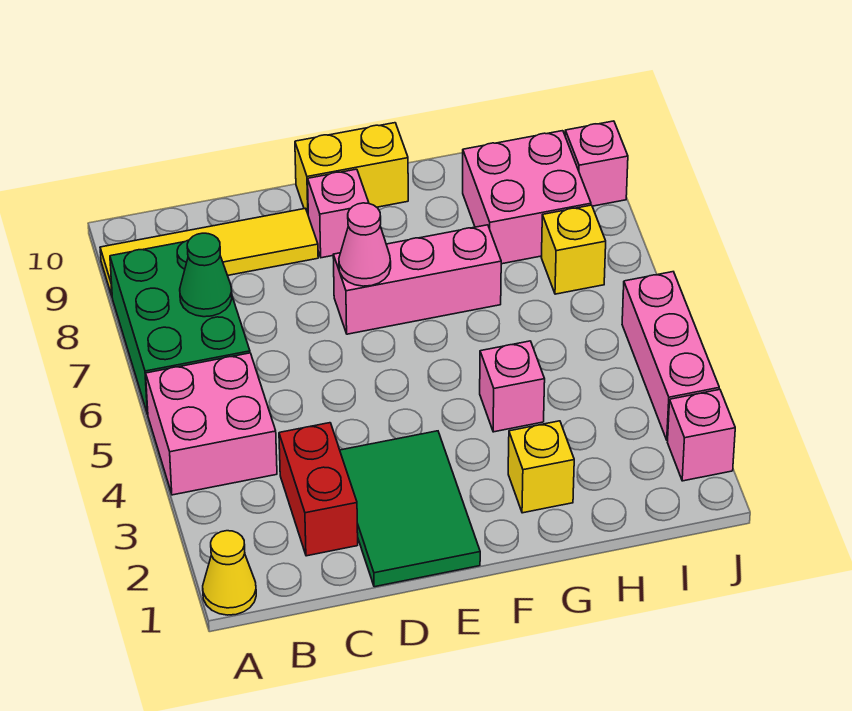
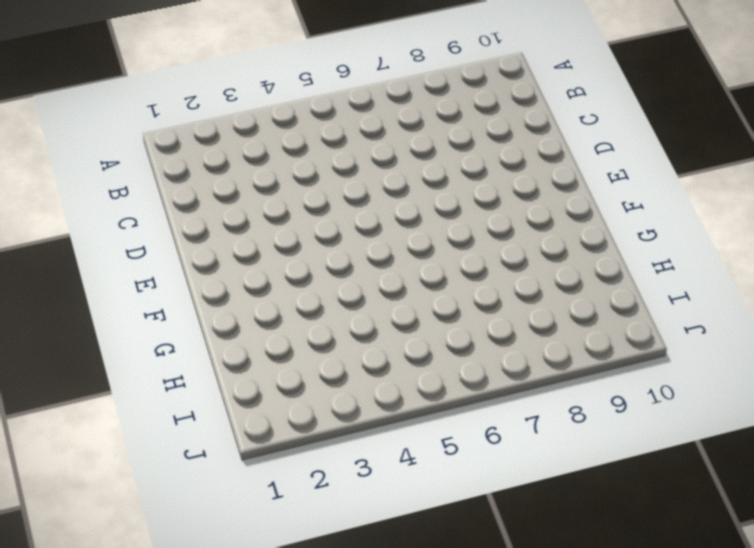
none -> yellow cone A1 level 1
none -> pink brick A4:B5 level 1
none -> green brick A6:B8 level 1

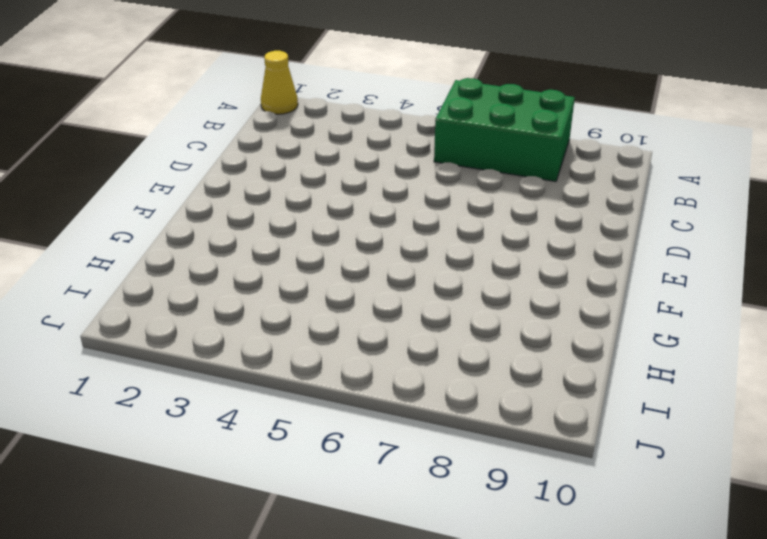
none -> pink brick A4:B5 level 1
none -> yellow tile A9:D9 level 1
none -> red brick C2:C3 level 1

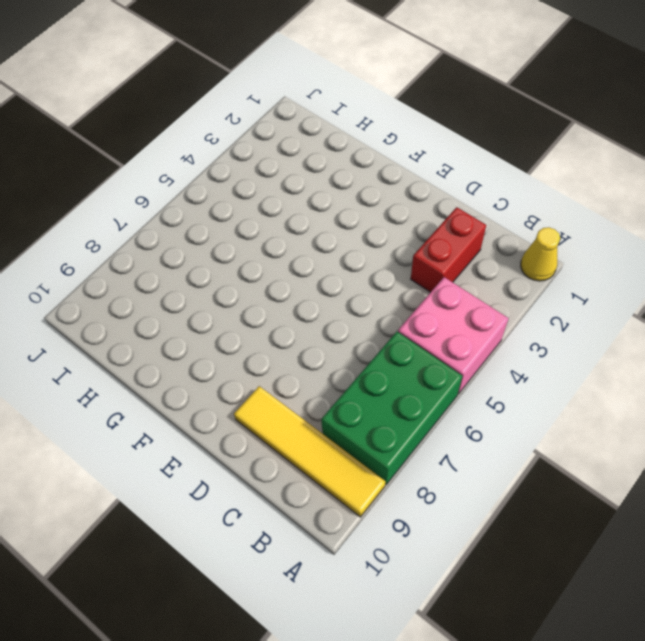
none -> green tile D1:E3 level 1
none -> pink brick E7:G7 level 1
none -> pink brick E9 level 1

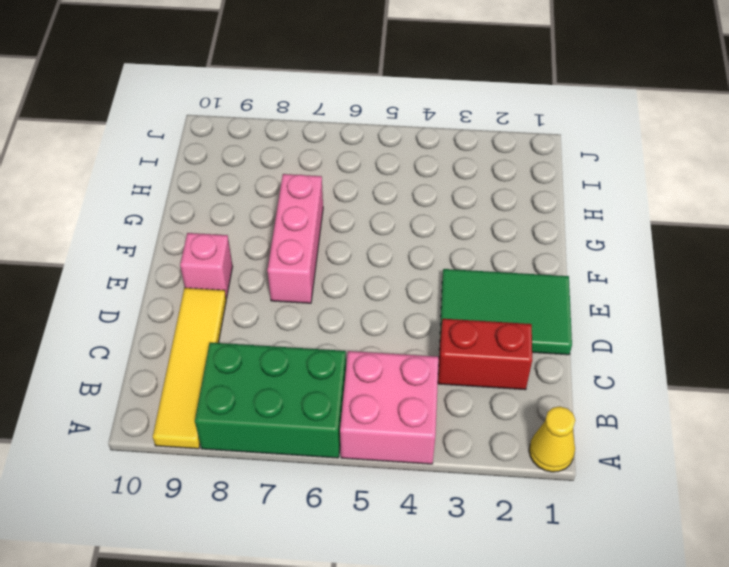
none -> yellow brick E10:F10 level 1
none -> yellow brick G2 level 1
none -> pink brick G4 level 1

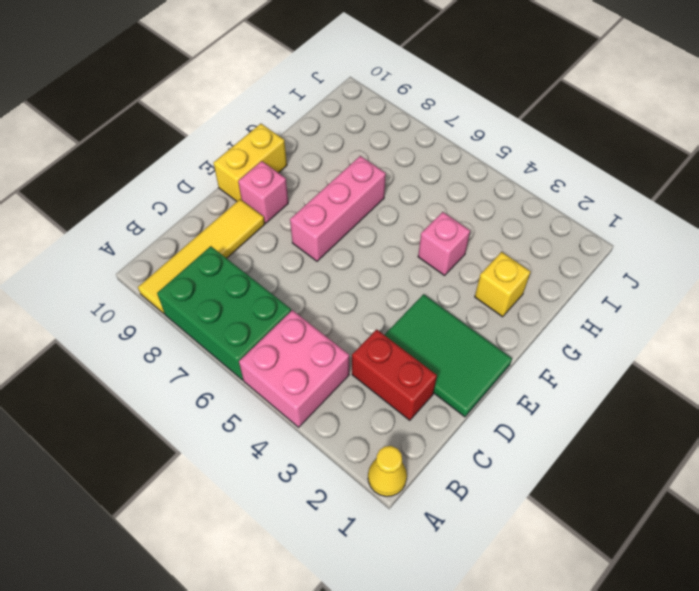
none -> pink brick H8:I9 level 1
none -> yellow brick I7 level 1
none -> pink brick J2 level 1

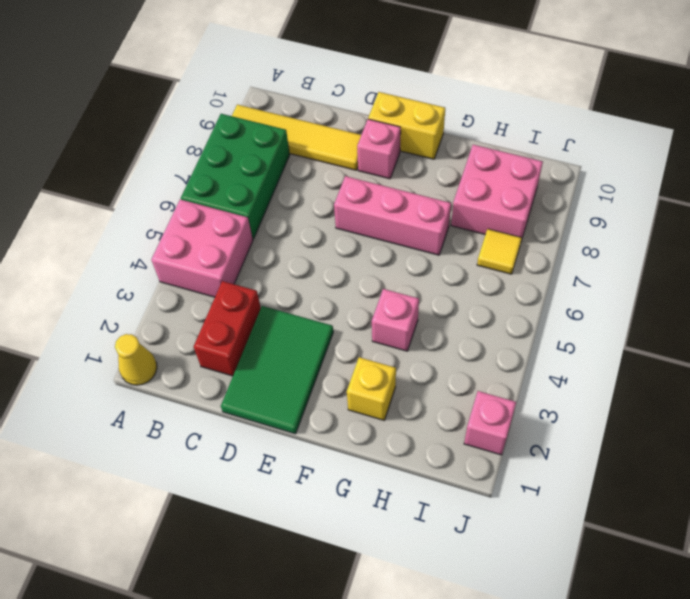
yellow tile I7 level 1 -> yellow brick I7 level 1
none -> pink brick J3:J5 level 1
none -> pink brick J9 level 1
none -> green cone B7 level 2

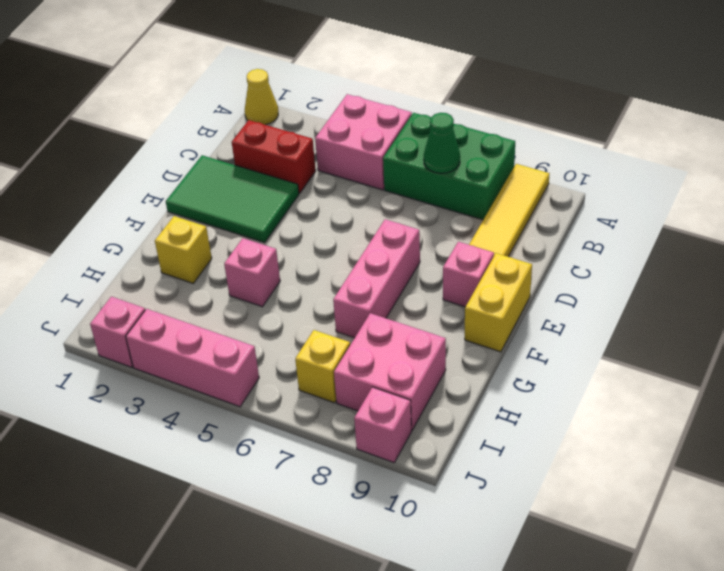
none -> pink cone E7 level 2

